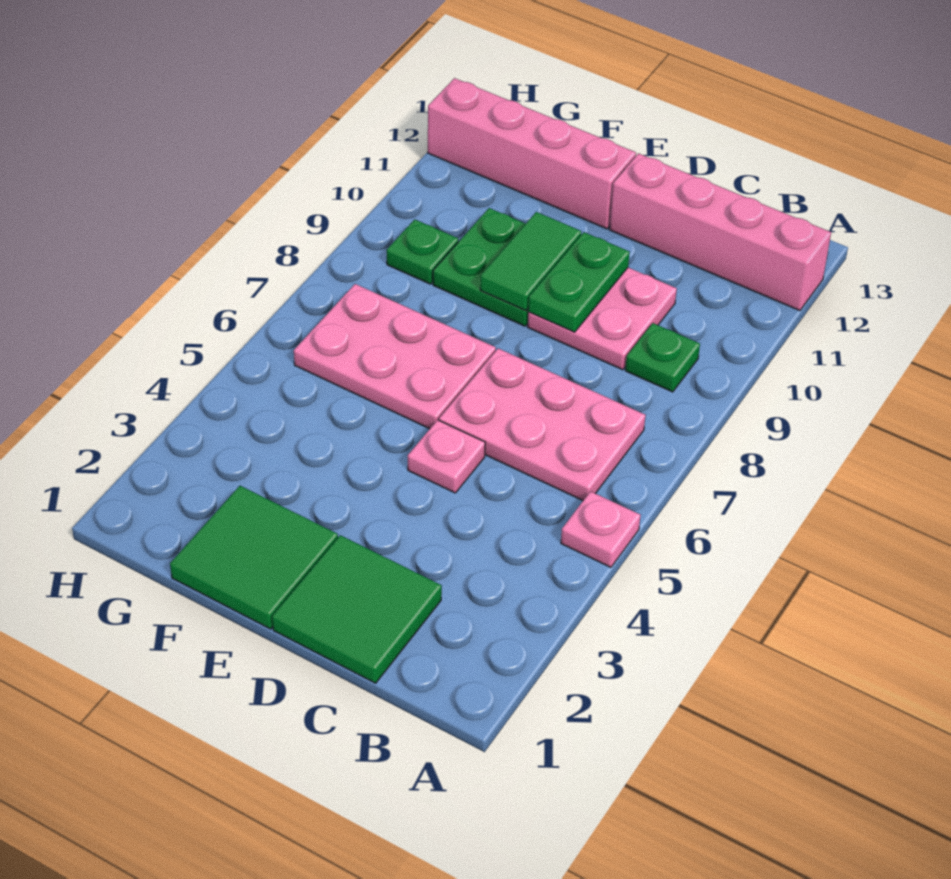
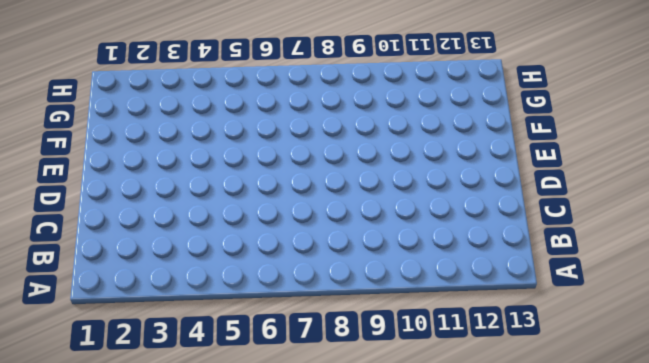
none -> pink plate A5 level 1
none -> pink brick A12:D12 level 1
none -> pink plate B6:D7 level 1

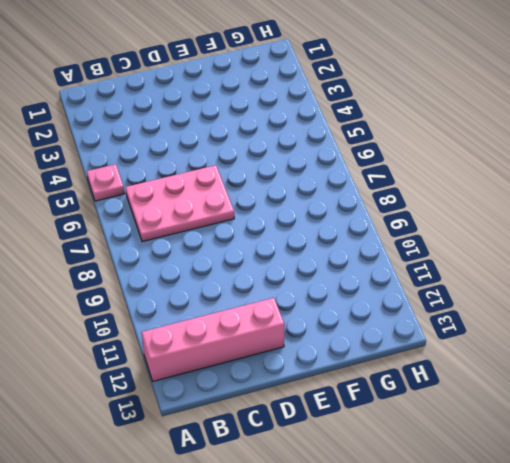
none -> green plate B9 level 1
none -> green tile C1:D2 level 1
none -> pink plate C9:D10 level 1

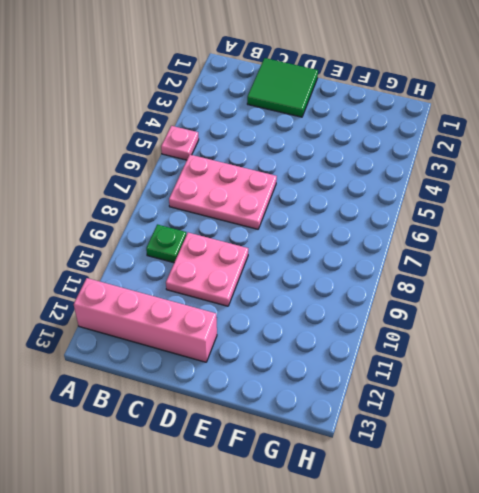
none -> pink plate D5 level 1
none -> green tile E1:F2 level 1
none -> pink plate E6:G7 level 1

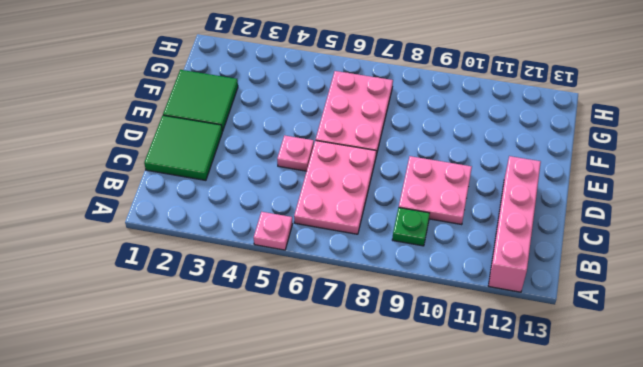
none -> green plate E9:F10 level 1
none -> pink brick E12:H12 level 1
none -> green plate G9 level 1

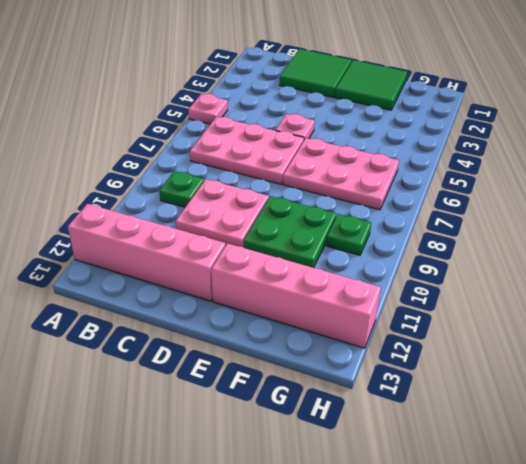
none -> green plate D9:D10 level 2
none -> green tile E9:E10 level 2

